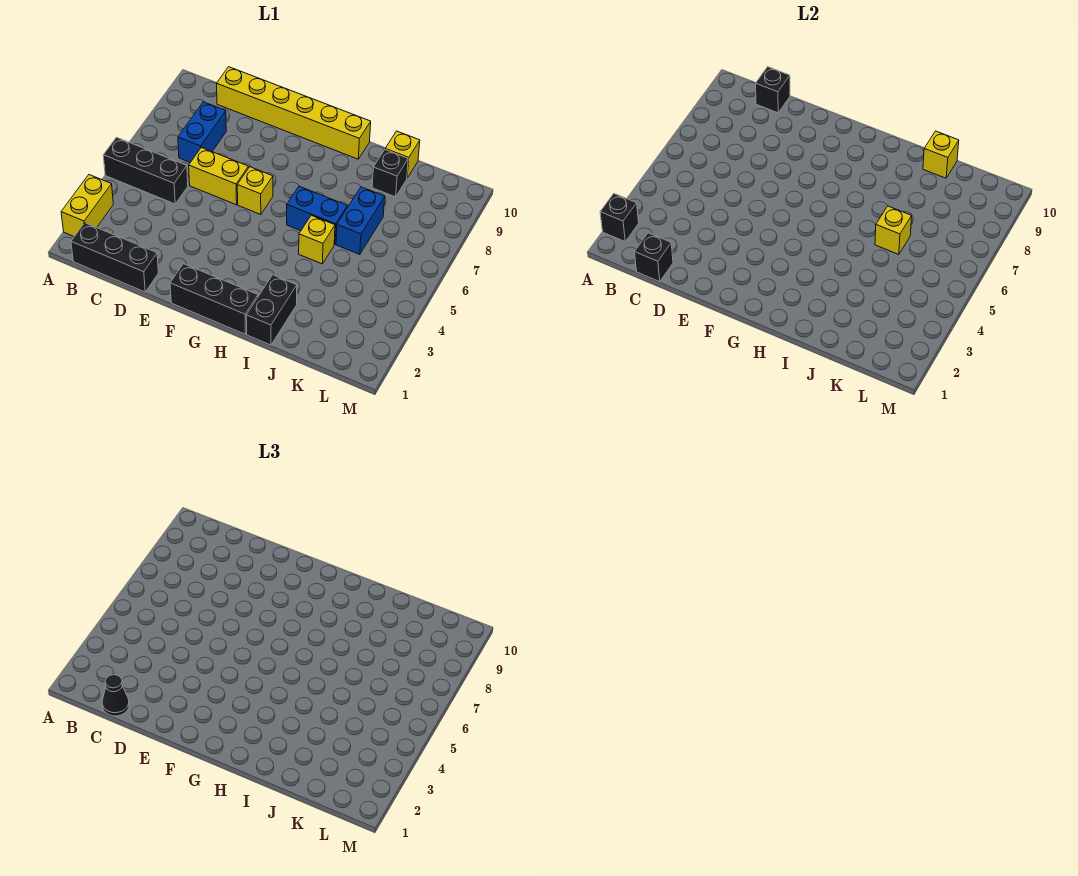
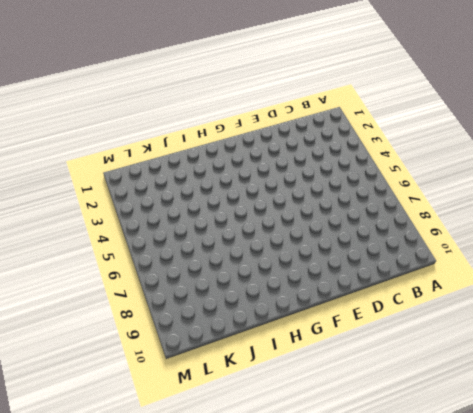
none -> yellow brick A2:A3 level 1
none -> black brick A5:C5 level 1
none -> black brick B1:D1 level 1

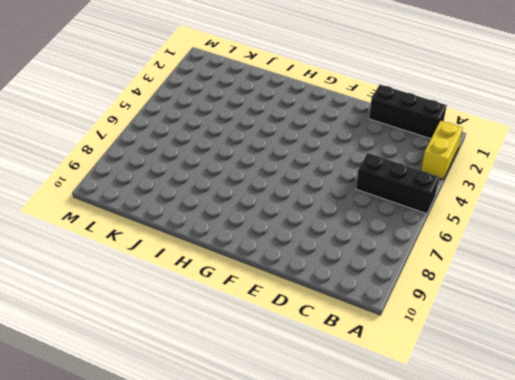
none -> blue brick C7:C8 level 1
none -> yellow brick C10:H10 level 1
none -> yellow brick D6:E6 level 1

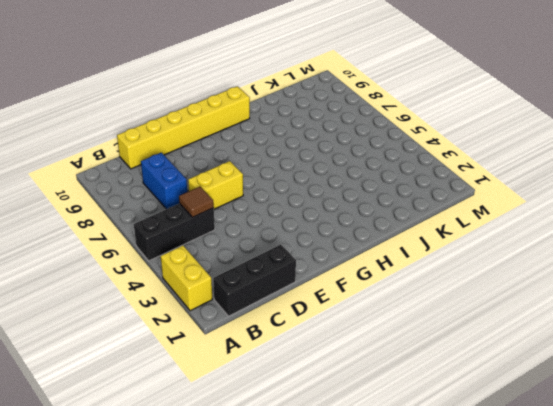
brown tile C5 level 2 -> none
none -> black brick F1:H1 level 1
none -> yellow brick F6 level 1
none -> blue brick H6:I6 level 1

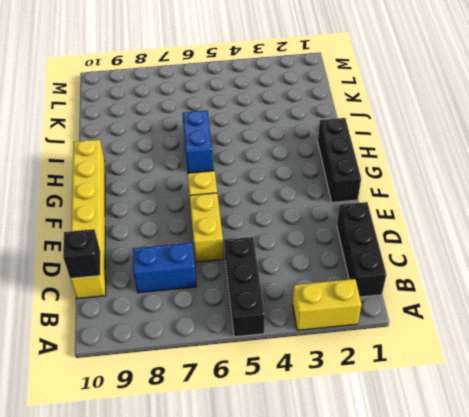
none -> black brick I1:I2 level 1
none -> yellow brick I5 level 1
none -> blue brick J6:J7 level 1

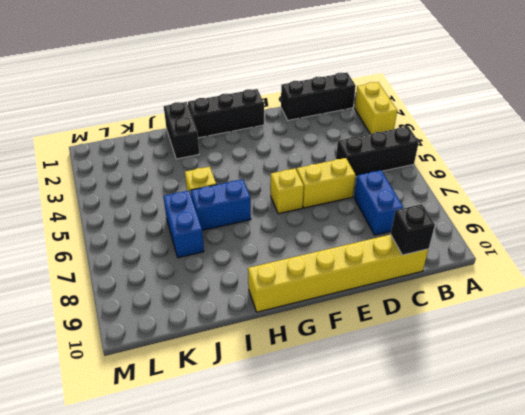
none -> black brick J9 level 1
none -> yellow brick J10 level 1
none -> black brick A2 level 2

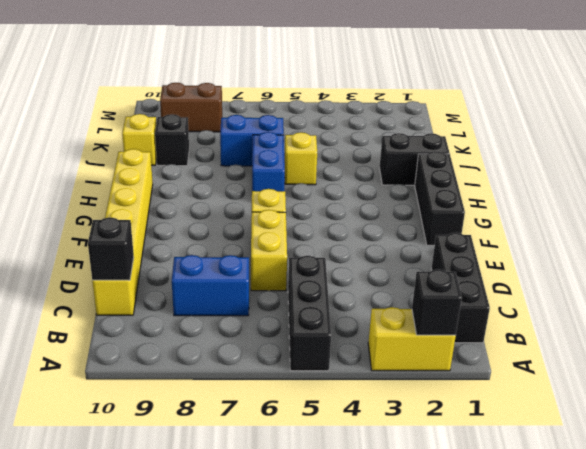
brown brick L8:L9 level 1 -> none
none -> black brick C1 level 2
none -> yellow brick J6 level 2
none -> yellow brick J10 level 2

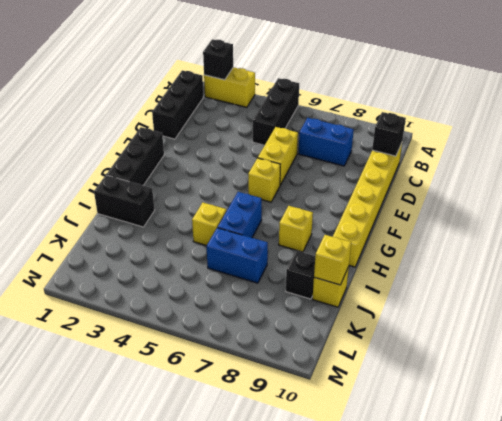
yellow brick H8 level 1 -> yellow brick J6 level 2
none -> black brick C1 level 2
none -> black cone C1 level 3

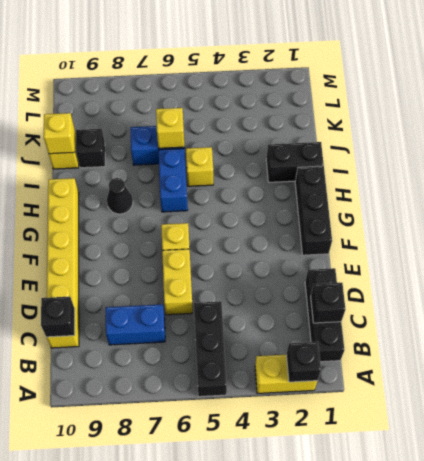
black cone H8 level 1 -> black cone C1 level 3

